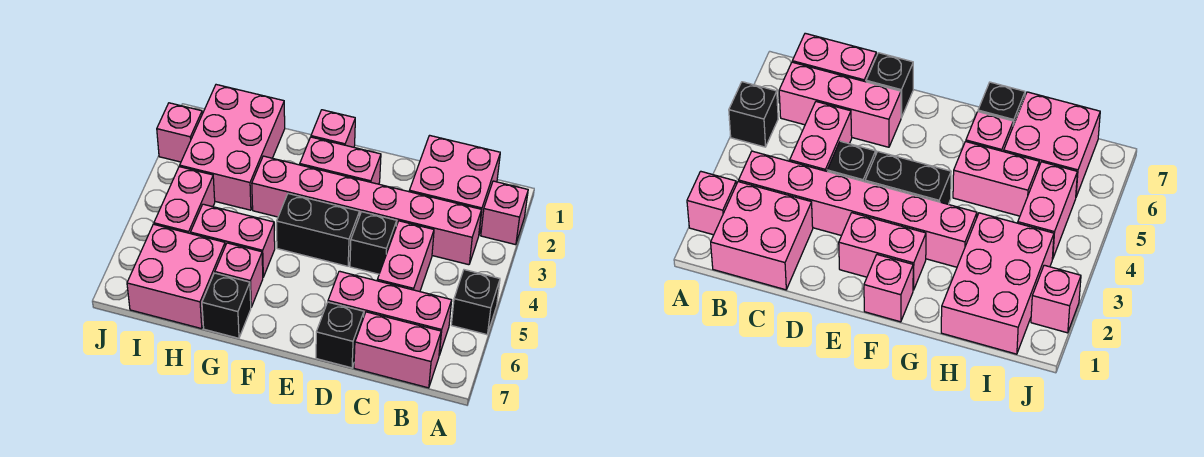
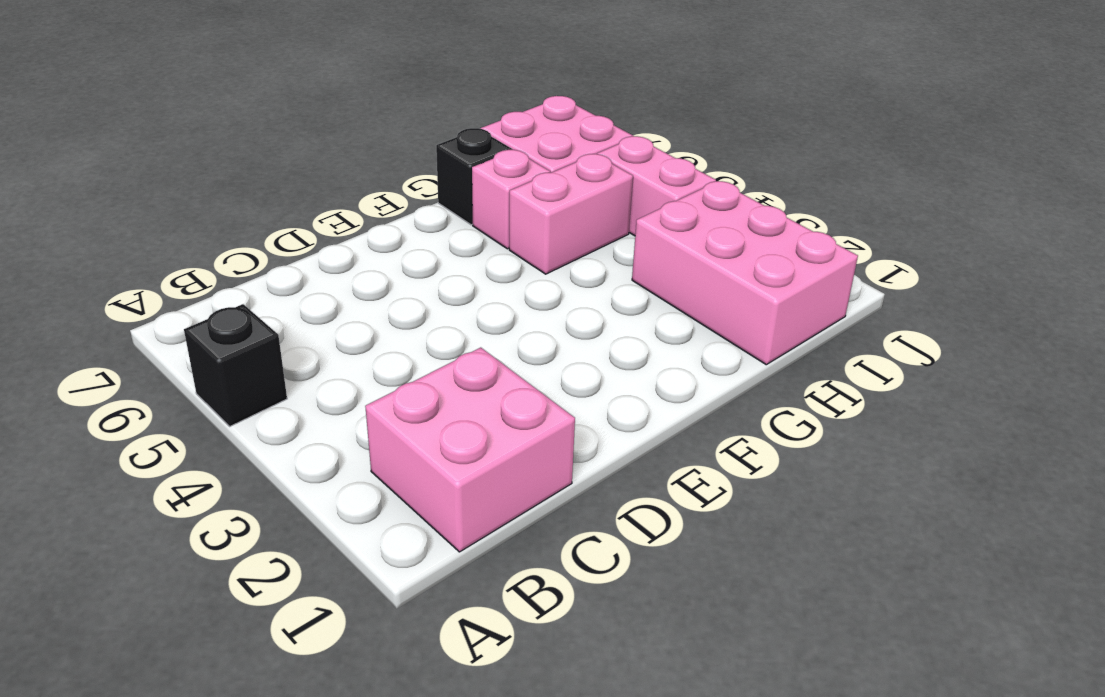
none -> pink brick A2 level 1
none -> pink brick B3:G3 level 1
none -> pink brick B6:D6 level 1

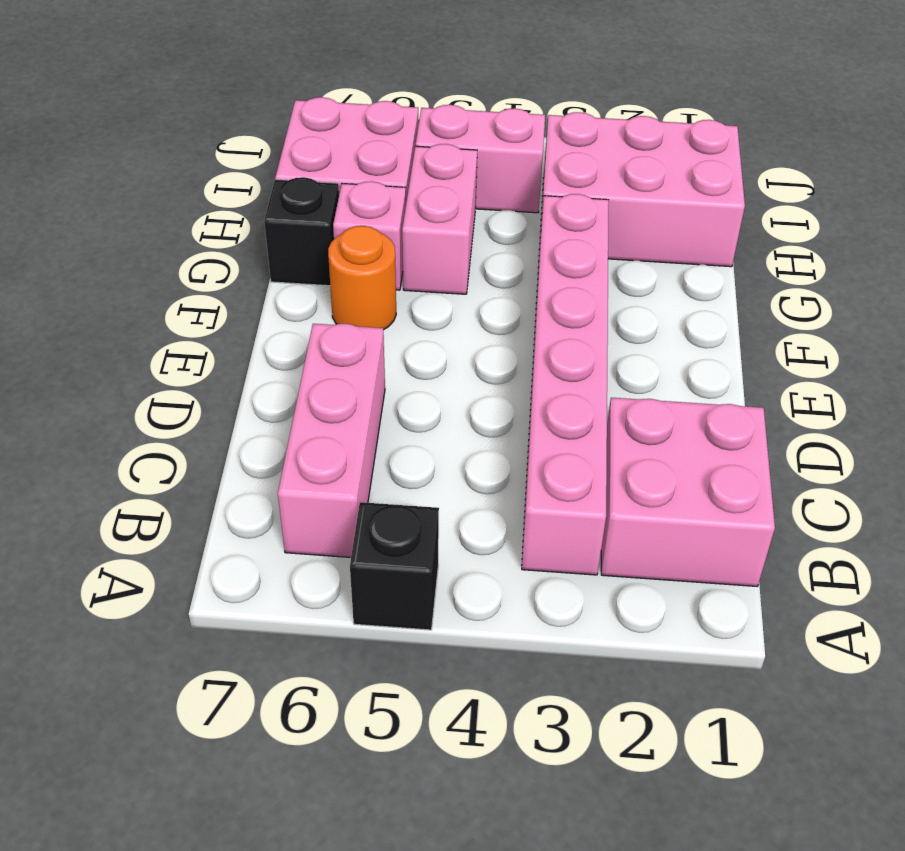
orange round brick F6 level 1 -> none
none -> pink brick A2 level 1
none -> pink brick B7:C7 level 1
none -> pink brick C4:C5 level 1

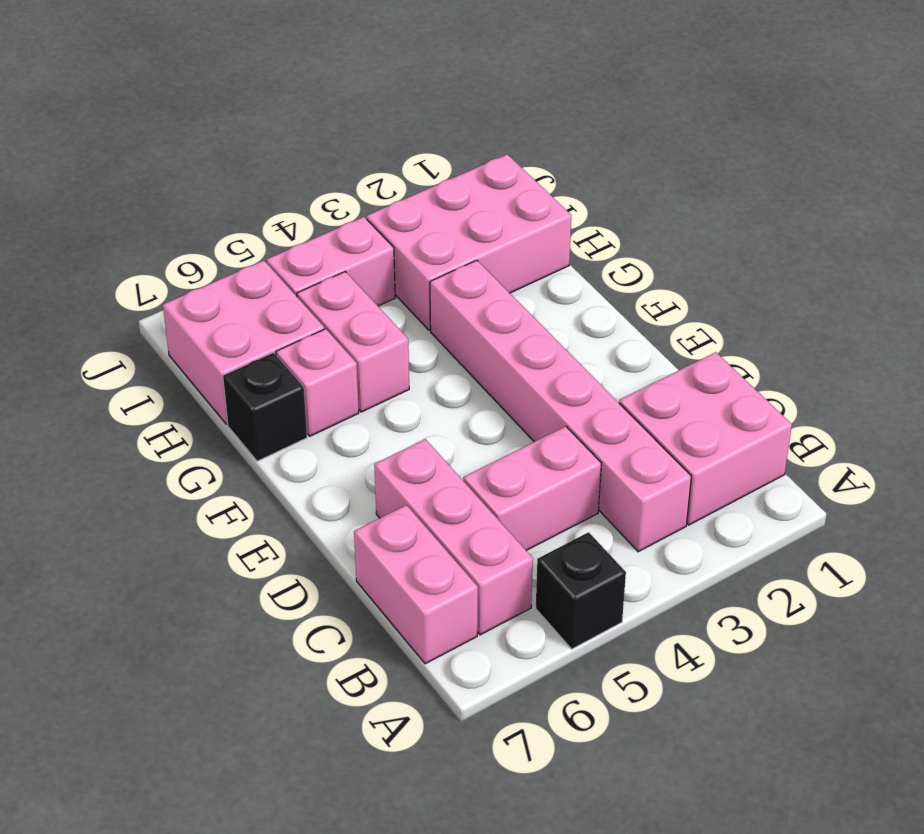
none -> pink brick A2 level 1
none -> black brick D4 level 1
none -> black brick D7 level 1

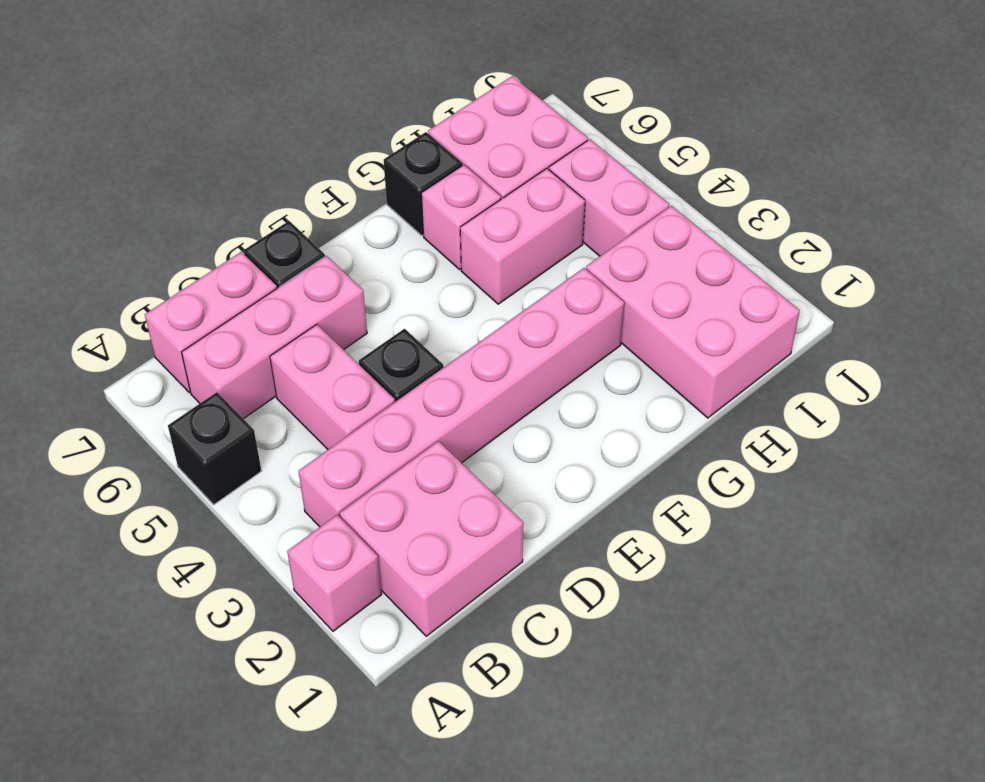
none -> pink brick E2:F2 level 1
none -> black brick E4:F4 level 1
none -> pink brick F1 level 1

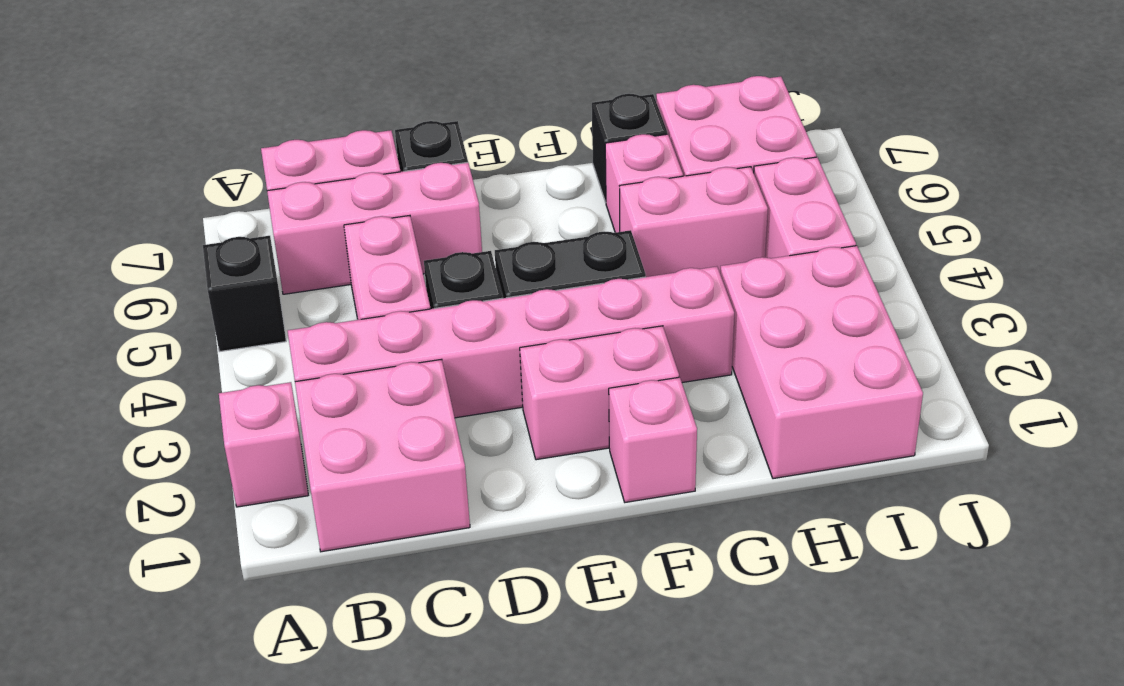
none -> pink brick J2 level 1

